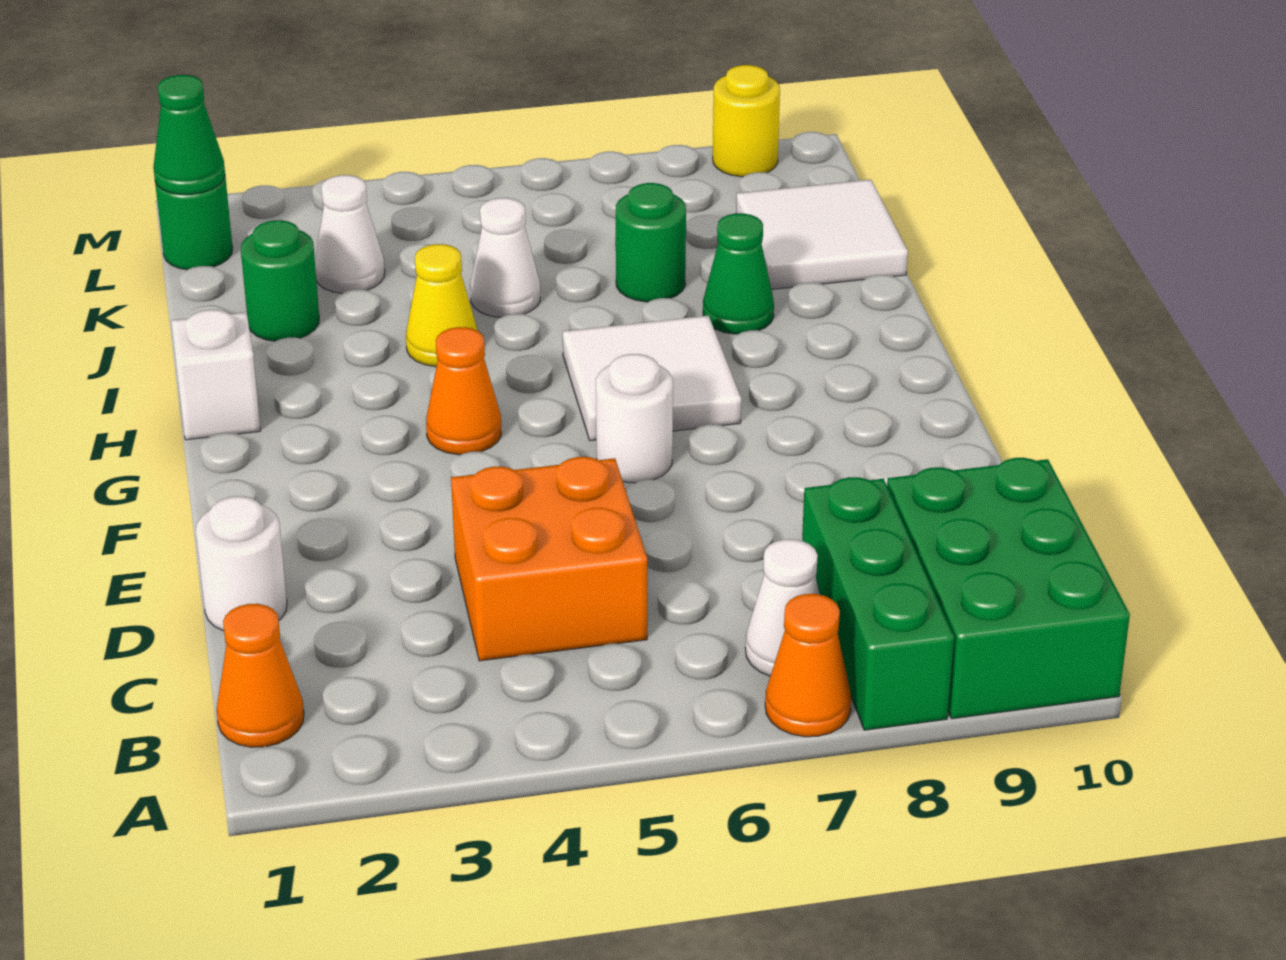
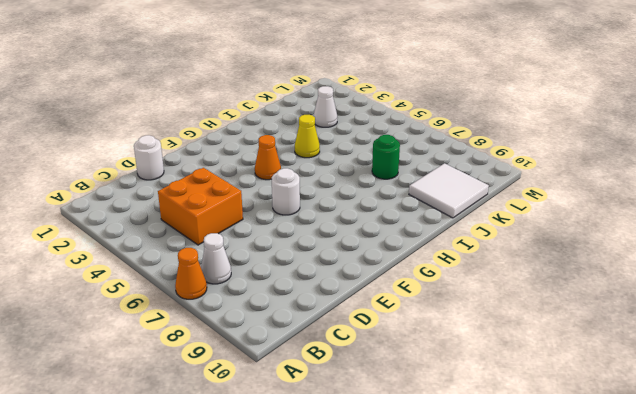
none -> green brick A8:C8 level 1
none -> green brick A9:C10 level 1
none -> orange cone B1 level 1

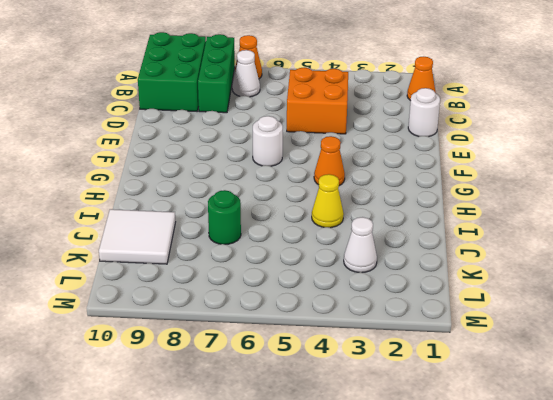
none -> white tile G6:H7 level 1
none -> white brick H1 level 1
none -> green cone I8 level 1

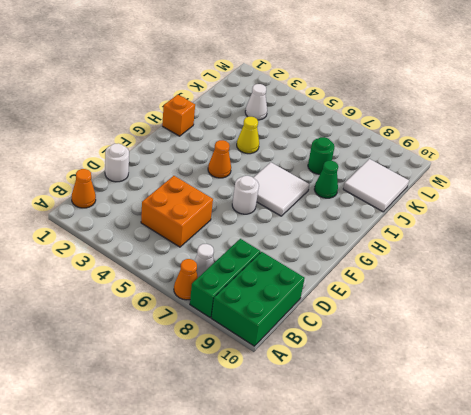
orange brick H1 level 1 -> white brick H1 level 1
none -> green round brick J2 level 1
none -> white cone J5 level 1
none -> green round brick L1 level 1

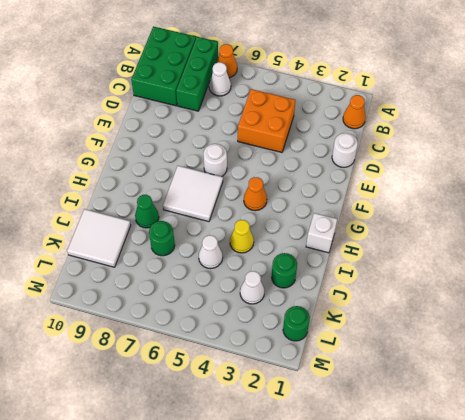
none -> yellow round brick M9 level 1
none -> green cone L1 level 2

